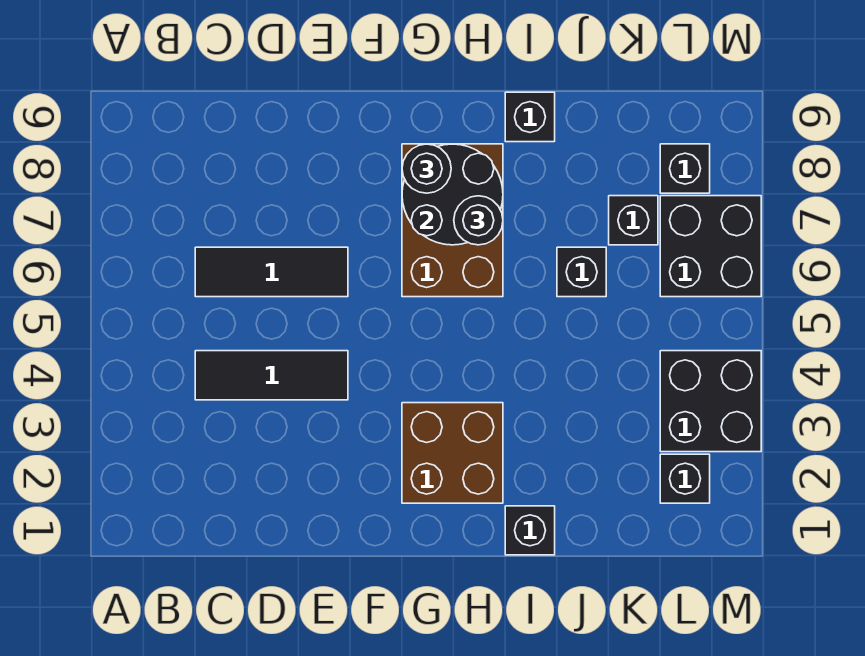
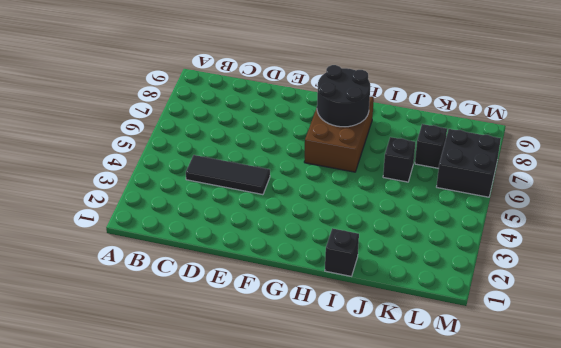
none -> black tile C6:E6 level 1
none -> brown brick G2:H3 level 1
none -> black brick I9 level 1

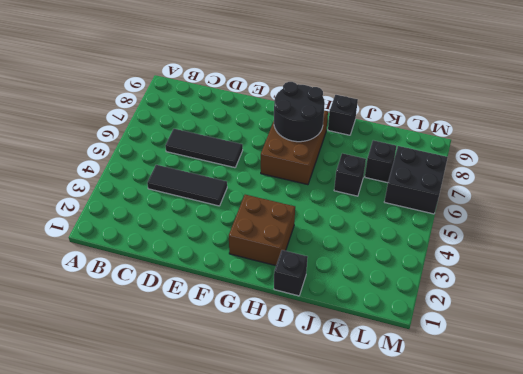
none -> black brick L2 level 1
none -> black brick L3:M4 level 1
none -> black brick L8 level 1

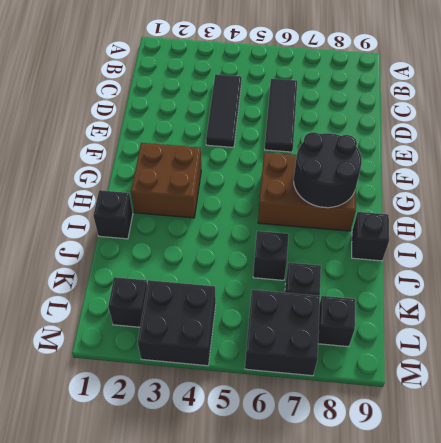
none -> black round brick G8 level 3
none -> black round brick H7 level 3

